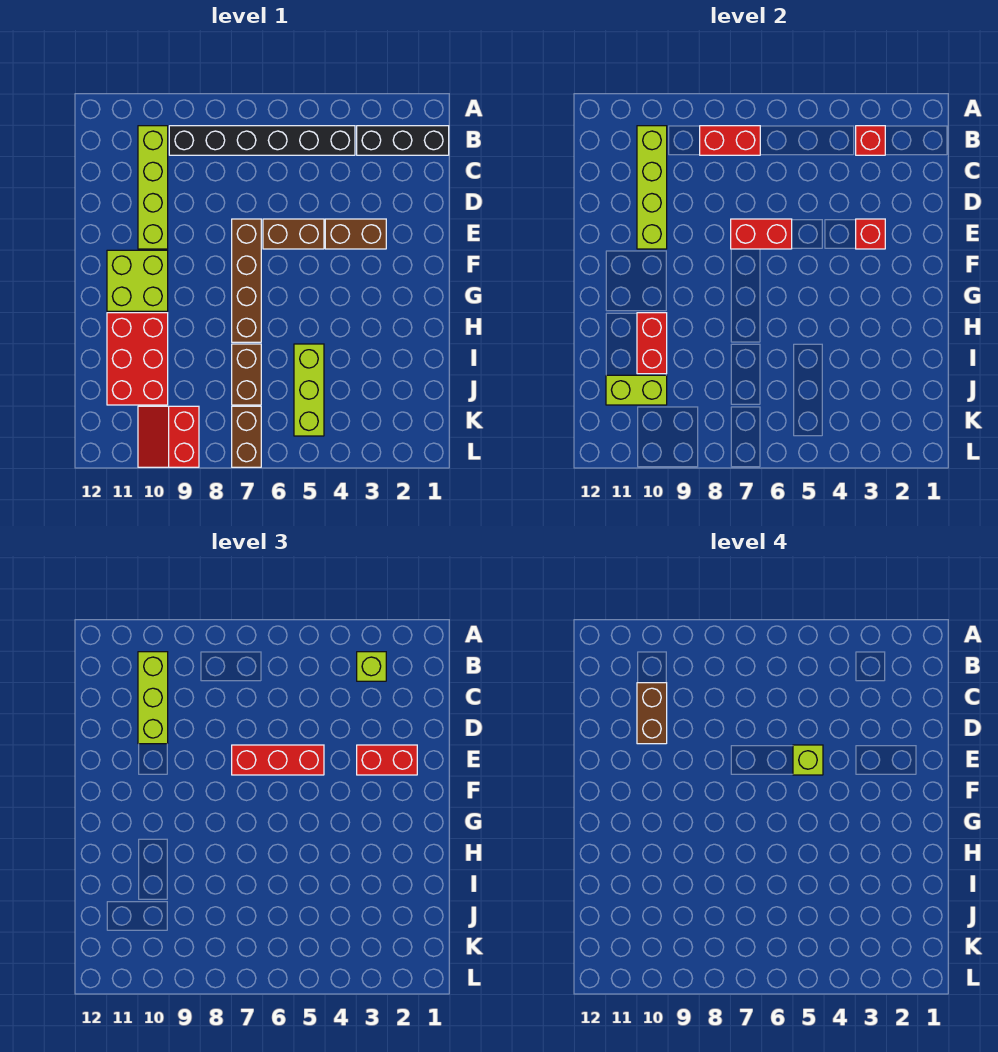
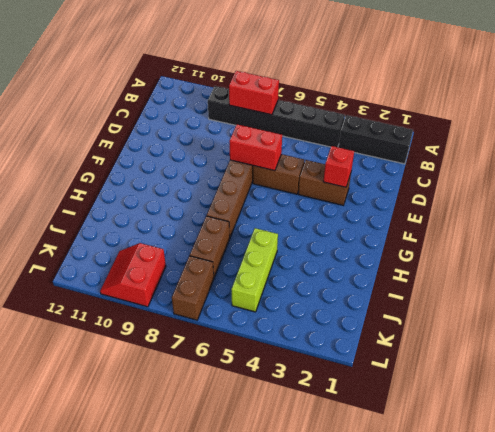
none -> lime brick B10:E10 level 1
none -> lime brick F10:G11 level 1
none -> red brick H10:J11 level 1

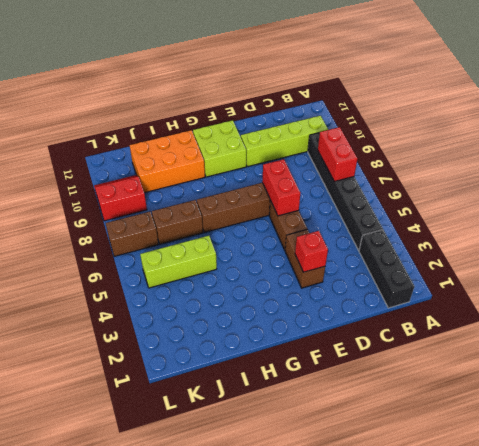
orange brick H10:J11 level 1 -> red brick H10:J11 level 1
none -> red brick B3 level 2
none -> lime brick B10:E10 level 2
none -> red brick H10:I10 level 2

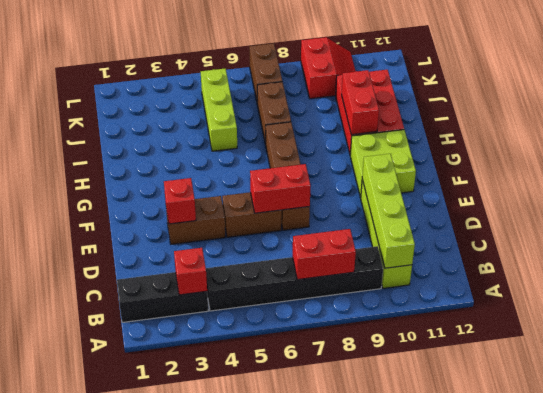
none -> lime brick J10:J11 level 2
none -> lime brick B3 level 3
none -> lime brick B10:D10 level 3

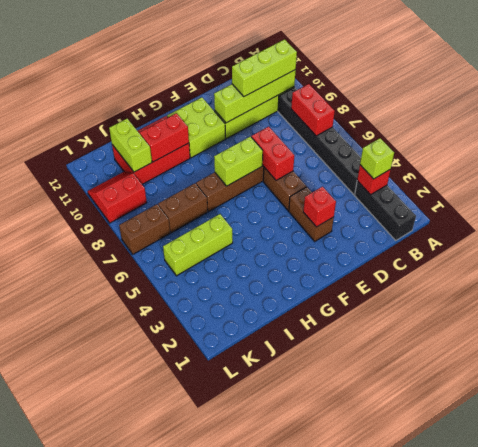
lime brick F7:G7 level 2 -> none
none -> red brick E2:E3 level 3
none -> red brick E5:E7 level 3
none -> brown brick C10:D10 level 4

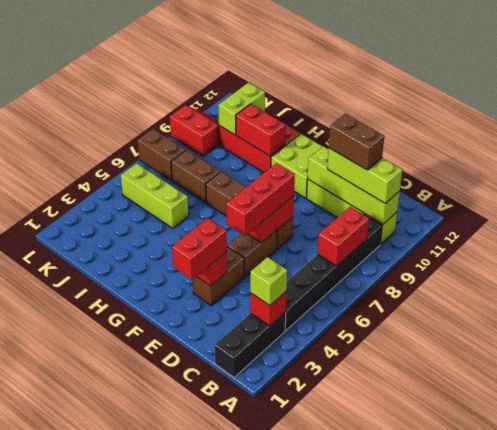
none -> lime brick E5 level 4

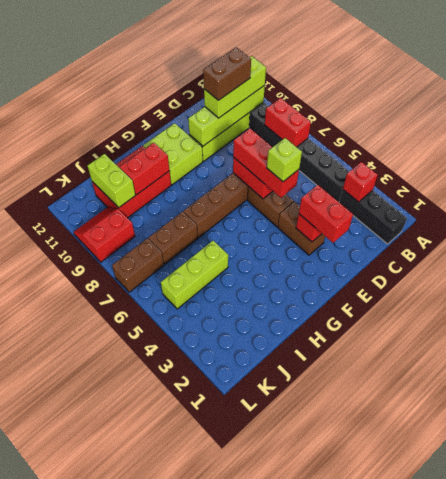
none -> lime brick B3 level 3

